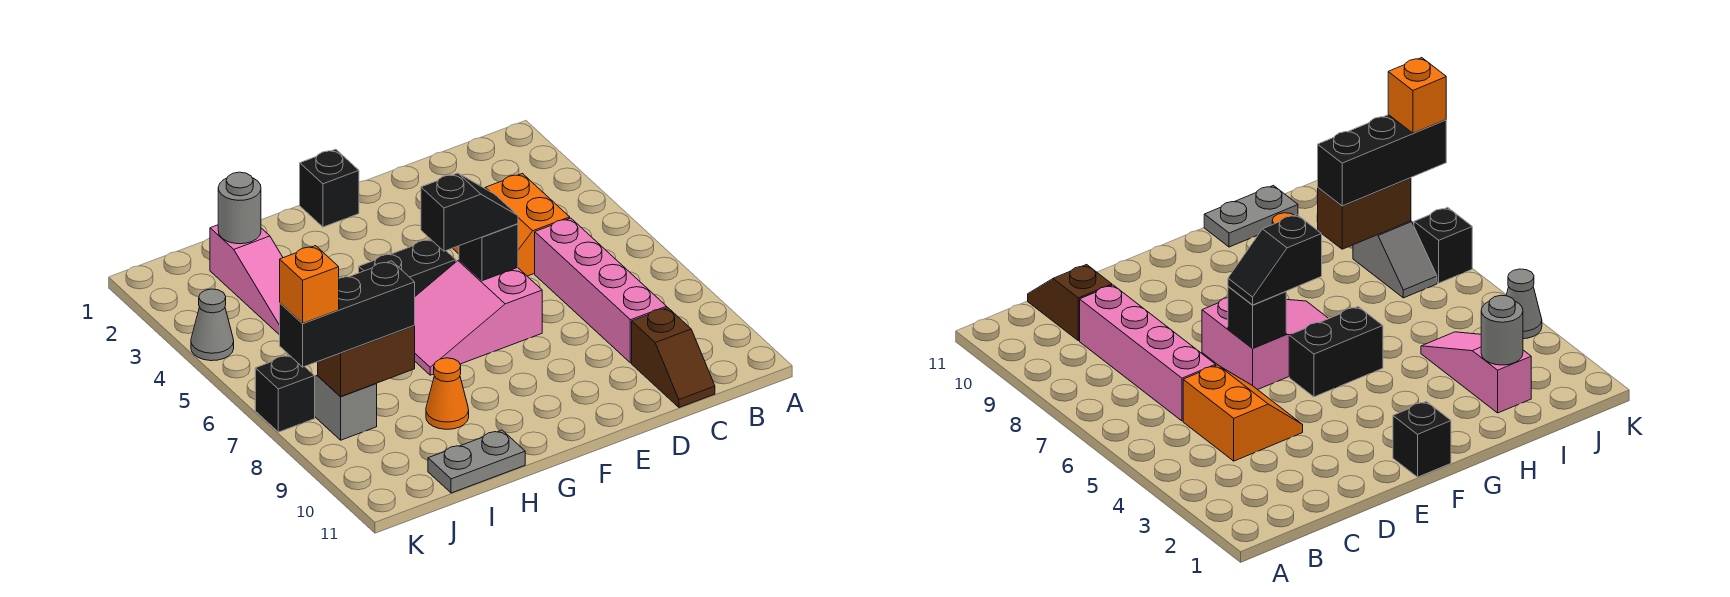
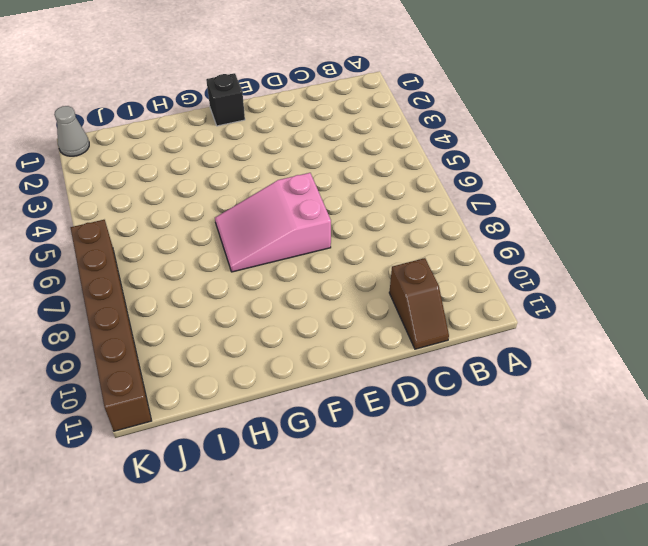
grey cone K1 level 1 -> grey cone K4 level 1
brown brick K6:K11 level 1 -> black brick K7 level 1
none -> orange slope C4:D5 level 1 top C
none -> pink brick C6:C9 level 1
none -> black brick F5:G5 level 1

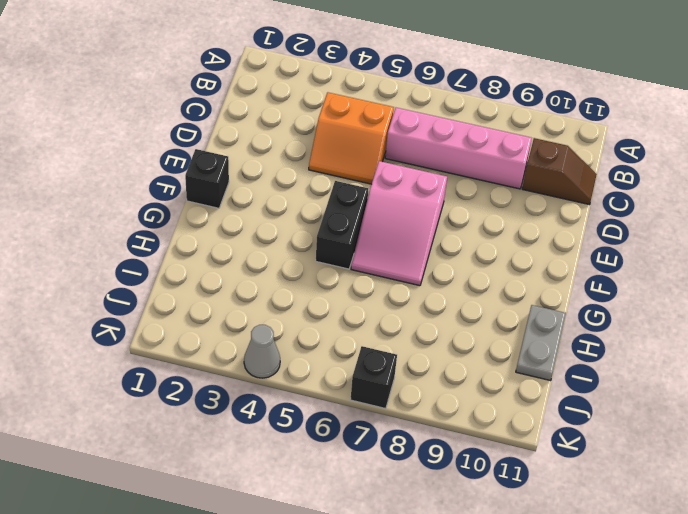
none -> orange cone H9 level 1
none -> pink slope I2:I4 level 1 top 2
none -> grey slope J7:J8 level 1 top 8

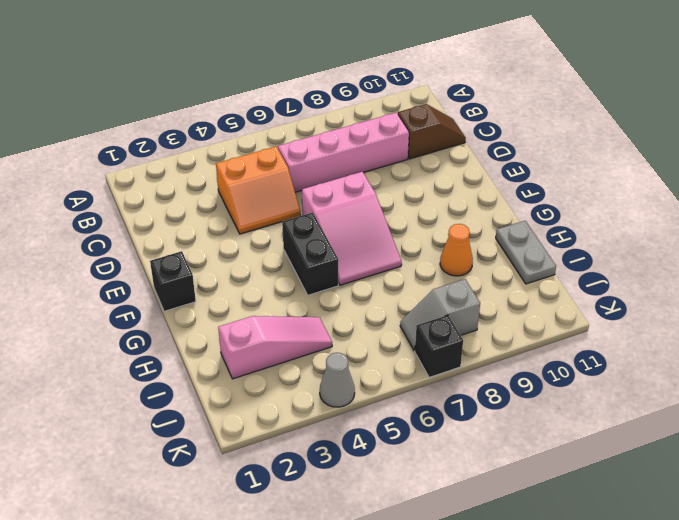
none -> black brick E6 level 2
none -> grey round brick I2 level 2
none -> brown brick I8:J8 level 2

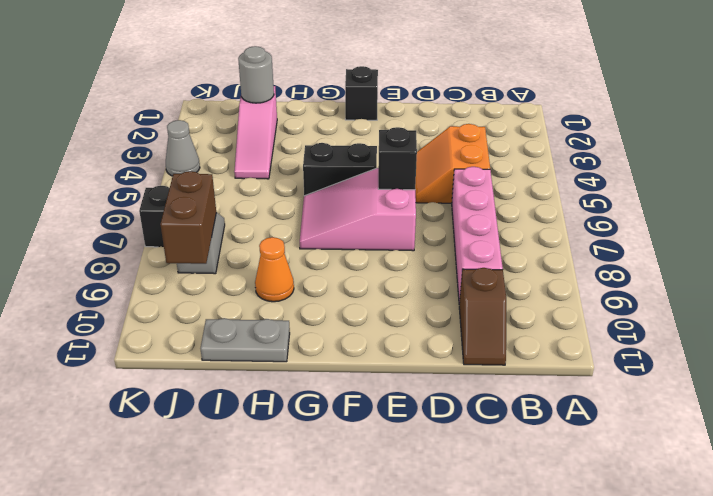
brown brick J8:J9 level 2 -> brown brick I8:J8 level 2
none -> black slope E6:F6 level 3 top F
none -> black brick I8:K8 level 3
none -> orange brick K8 level 4

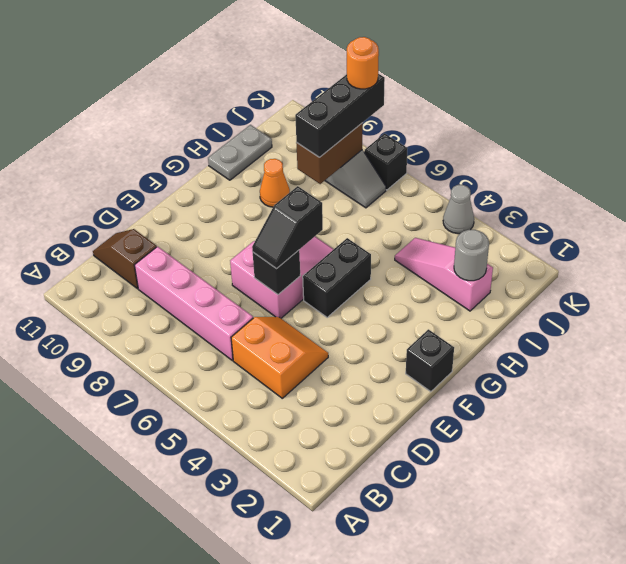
orange round brick K8 level 4 -> orange brick K8 level 4

